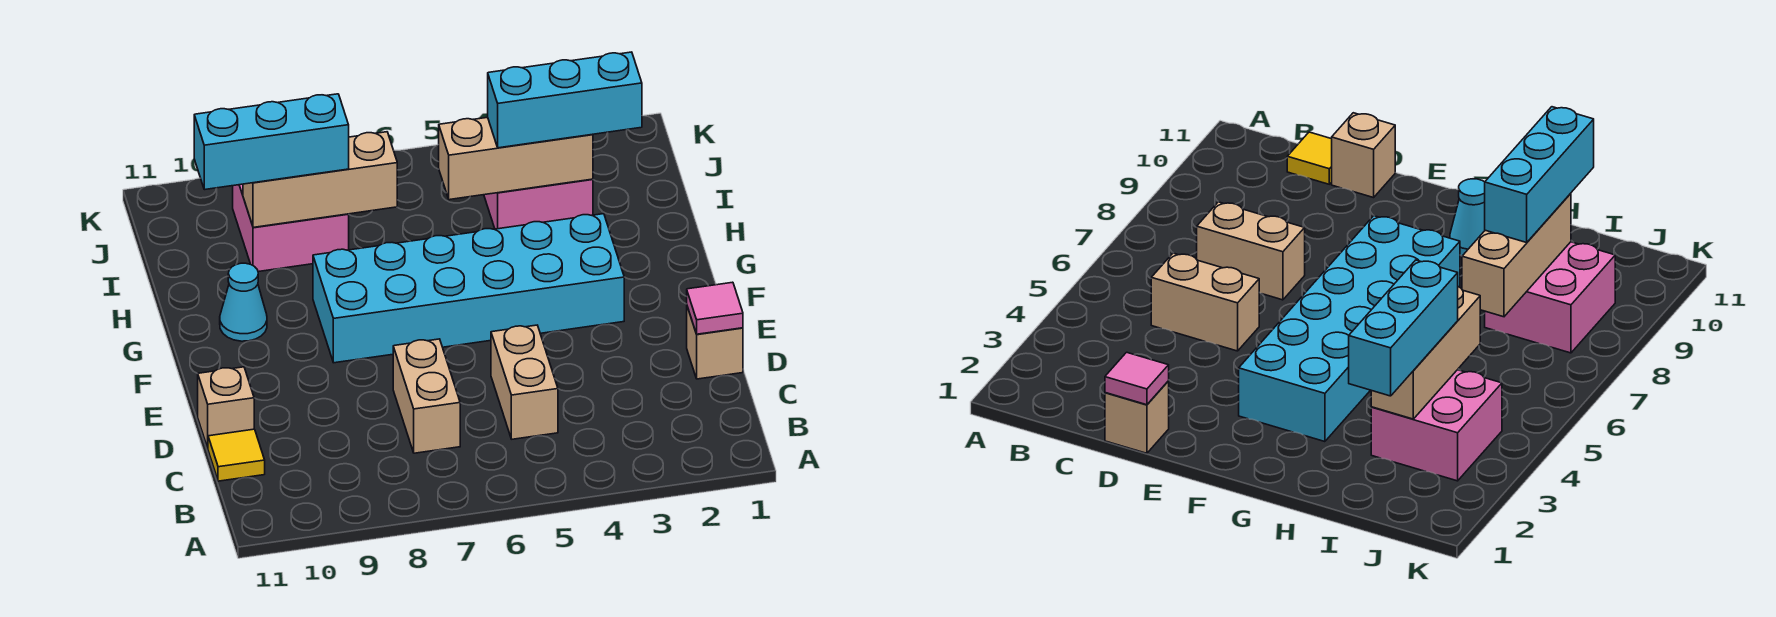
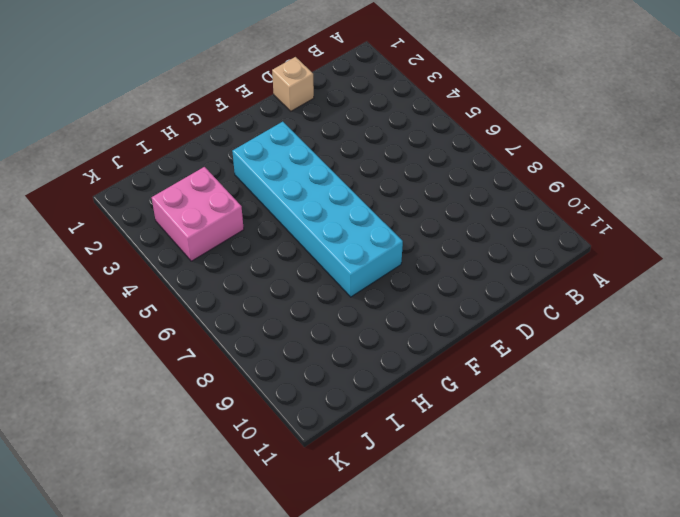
none -> tan brick C5:D5 level 1
none -> tan brick C7:D7 level 1
none -> yellow tile C11 level 1

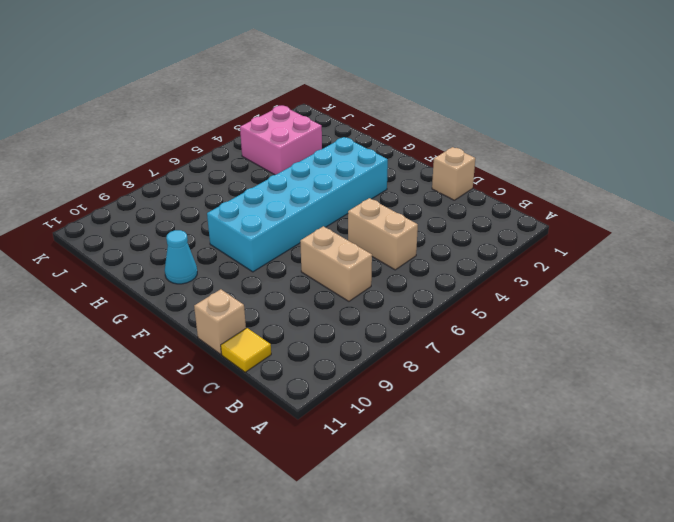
none -> pink brick I8:J9 level 1
none -> pink tile D1 level 2
none -> tan brick I3:I5 level 2

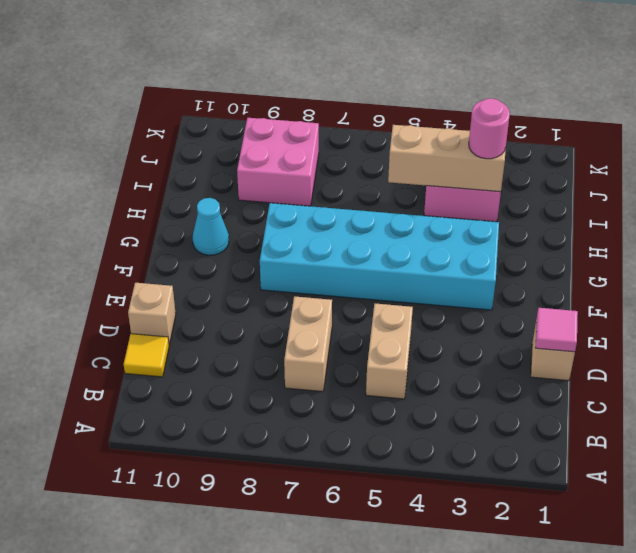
pink round brick I3 level 3 -> cyan brick I2:I4 level 3
none -> tan brick I7:I9 level 2
none -> cyan brick I8:I10 level 3

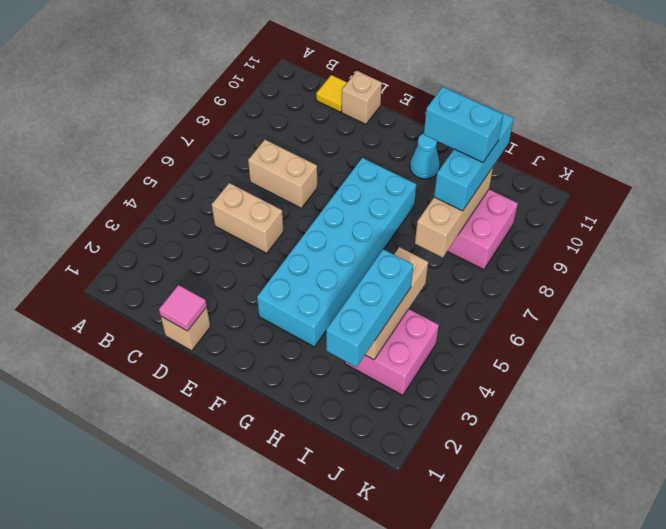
cyan brick H9:I9 level 4 -> none

